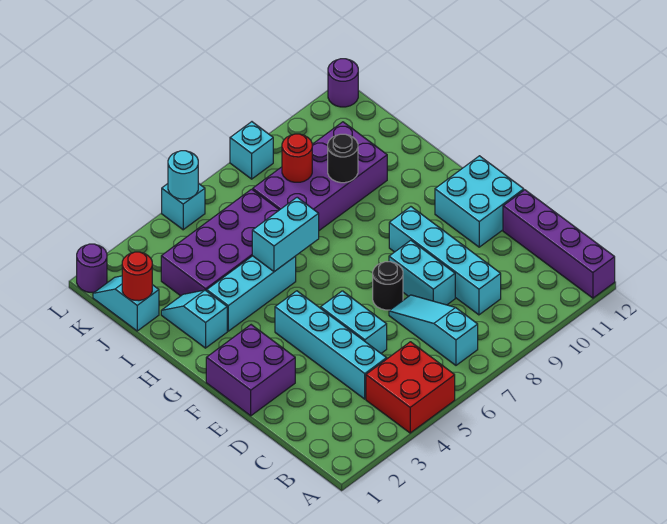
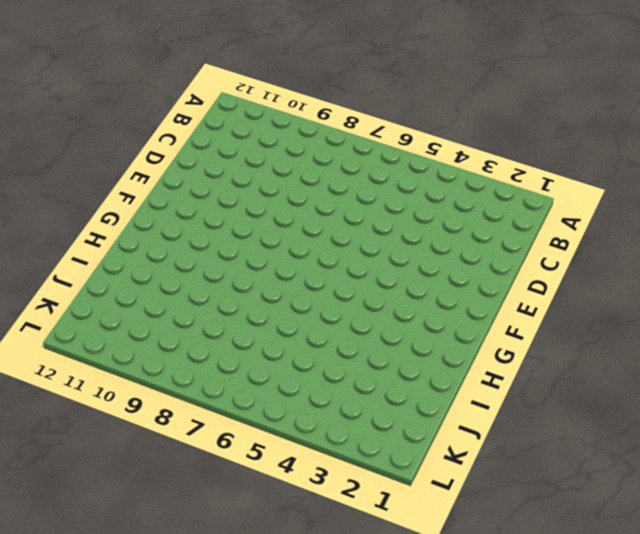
none -> red brick A4:B5 level 1
none -> purple brick A12:D12 level 1
none -> cyan slope B7:D7 level 1 top B

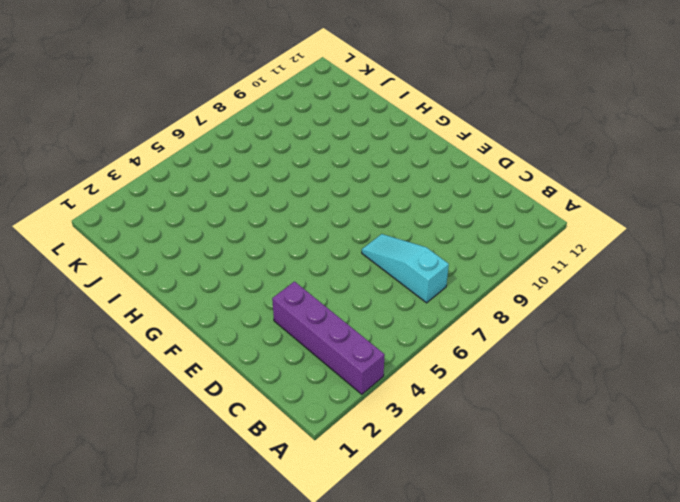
purple brick A3:D3 level 1 -> purple brick A12:D12 level 1
none -> red brick A4:B5 level 1
none -> cyan brick C4:F4 level 1
none -> cyan brick C9:F9 level 1

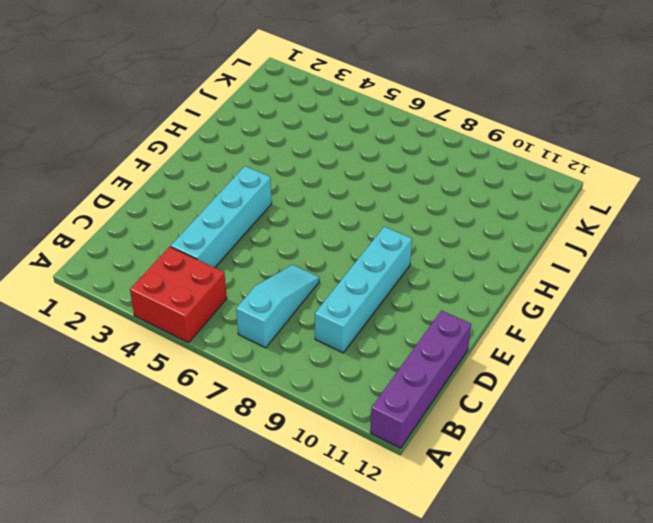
none -> cyan brick D5:E5 level 1
none -> cyan brick D8:E8 level 1
none -> purple brick E1:F2 level 1

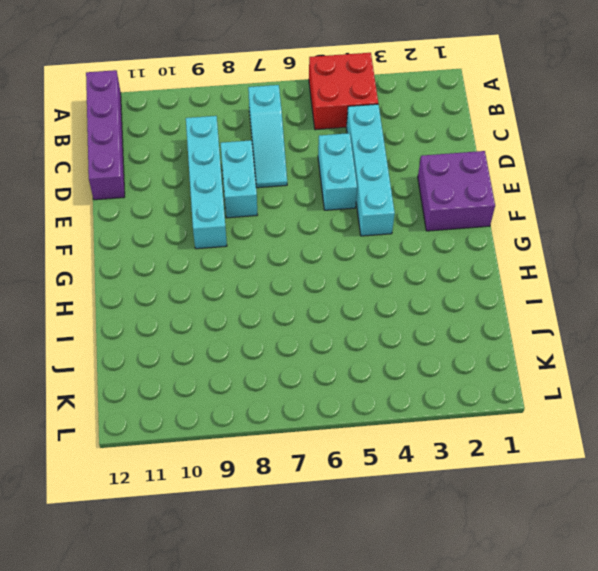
none -> black round brick E7 level 1
none -> cyan brick E11:F12 level 1
none -> cyan slope H2:I2 level 1 top H

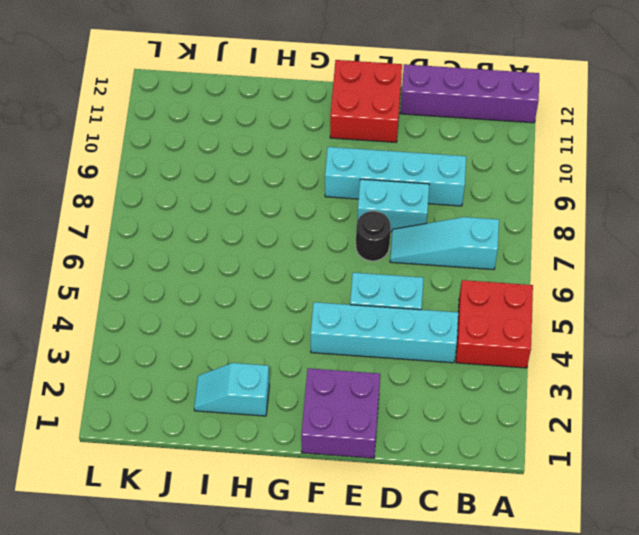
red brick E11:F12 level 1 -> cyan brick E11:F12 level 1
none -> cyan brick H3:H5 level 1
none -> purple brick I3:J6 level 1
none -> purple brick I7:J10 level 1

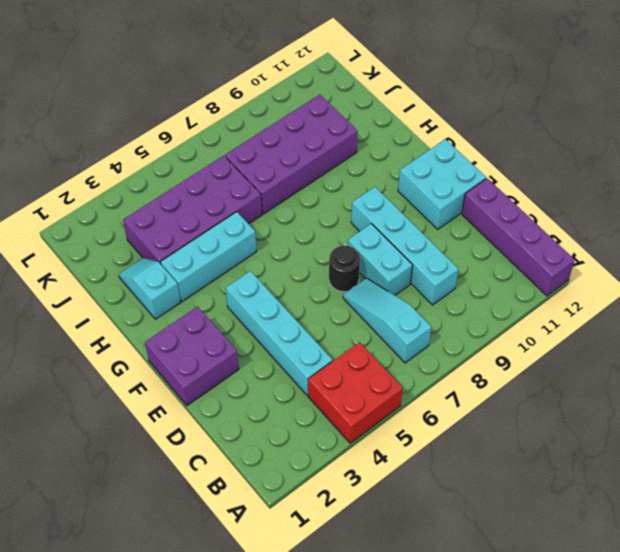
none -> cyan brick D5:E5 level 1
none -> cyan slope J1:K1 level 1 top J
none -> purple round brick L1 level 1

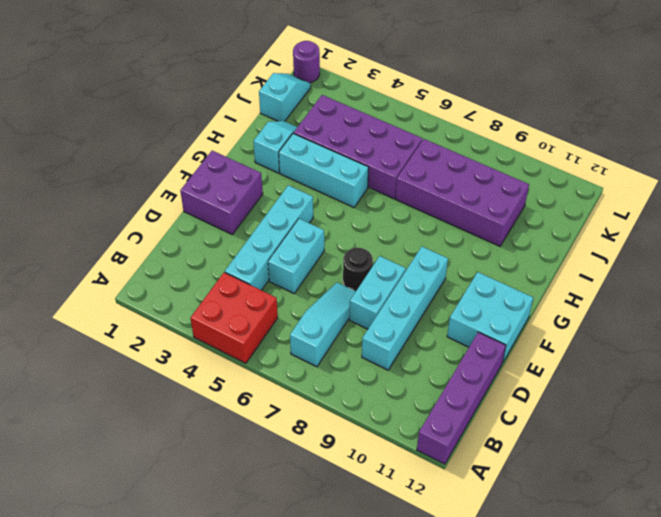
none -> cyan brick L5 level 1
none -> cyan brick L8 level 1
none -> purple round brick L12 level 1

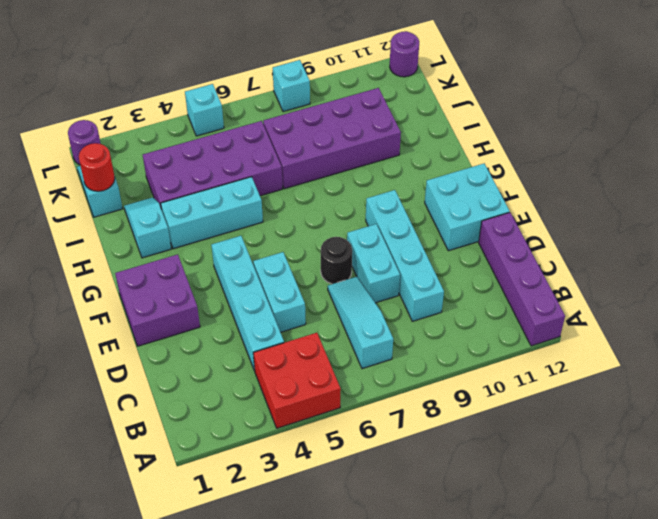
none -> cyan brick H5:H6 level 2
none -> black round brick I9 level 2
none -> red round brick J8 level 2

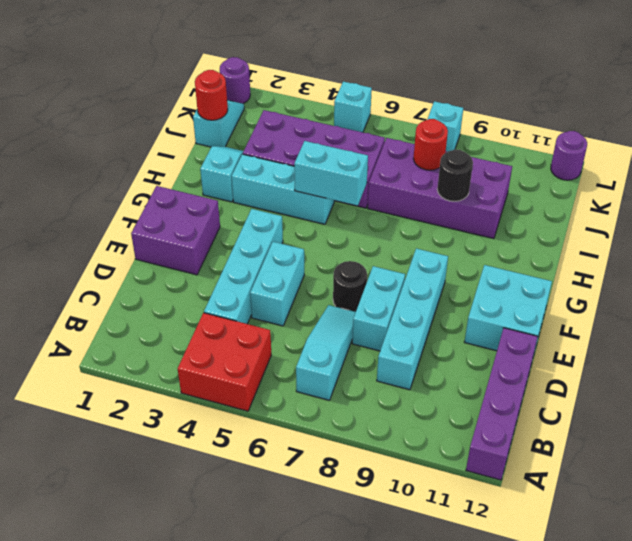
none -> cyan round brick L5 level 2

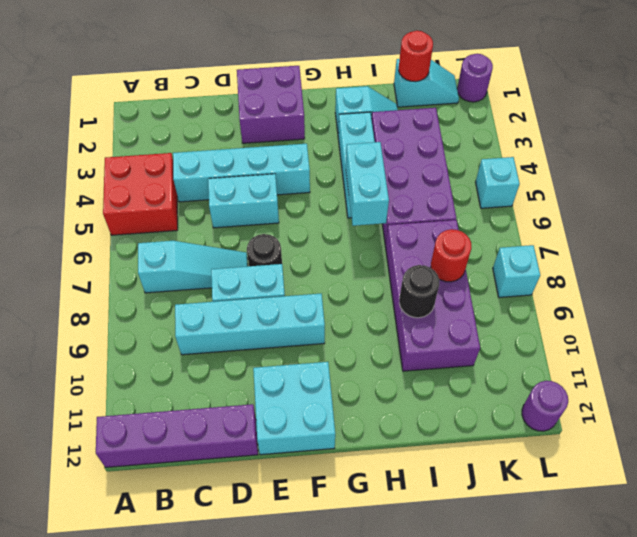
none -> cyan round brick L5 level 2

